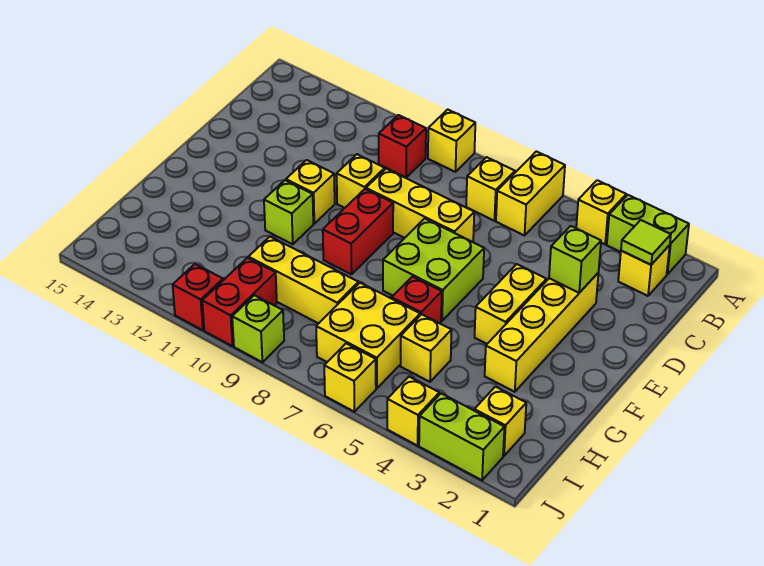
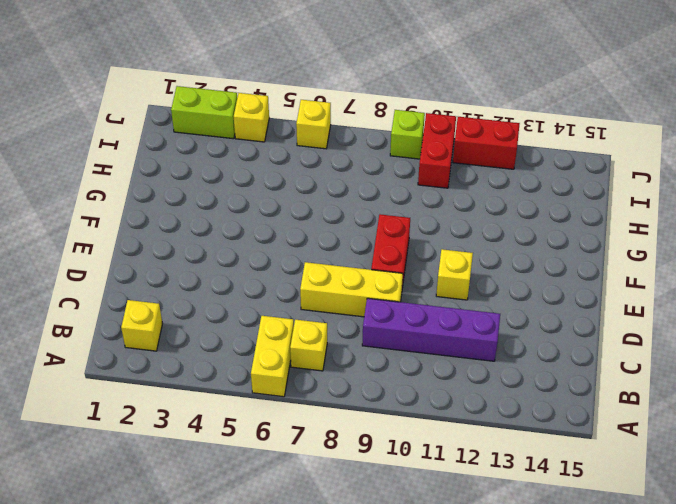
purple brick C9:C12 level 1 -> none
red brick J11:J12 level 1 -> red brick J11 level 1
none -> lime brick A2:A3 level 1
none -> yellow brick A4 level 1
none -> yellow brick A9 level 1

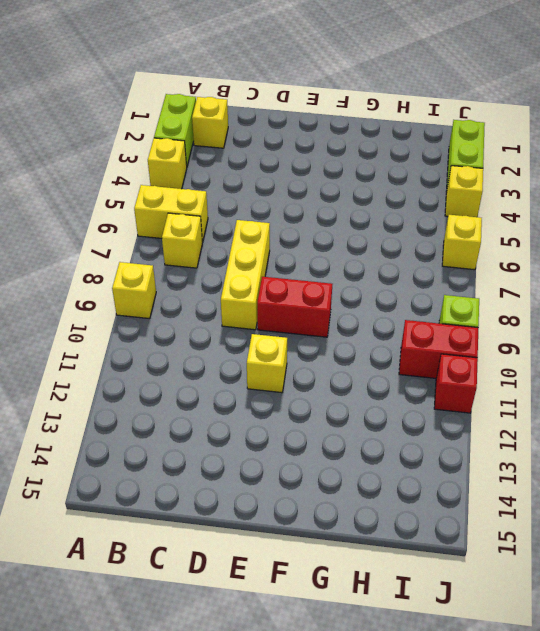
none -> red brick B10 level 1
none -> yellow brick D3:G3 level 1
none -> yellow brick D10 level 1

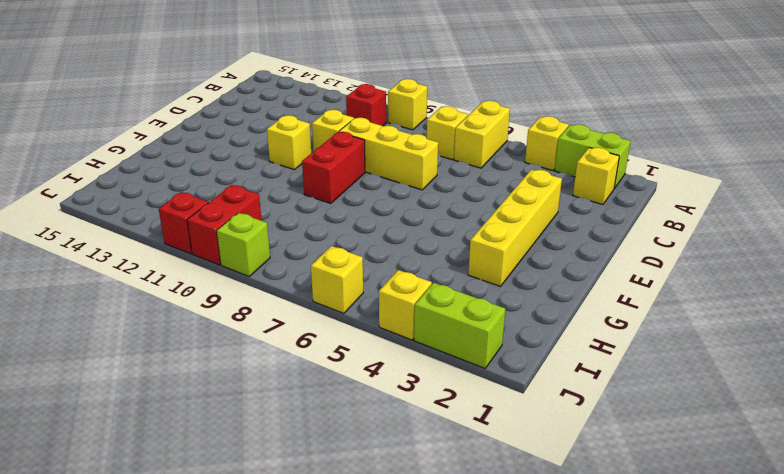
none -> yellow brick E4:F4 level 1
none -> lime brick E6:F7 level 1
none -> lime brick F11 level 1

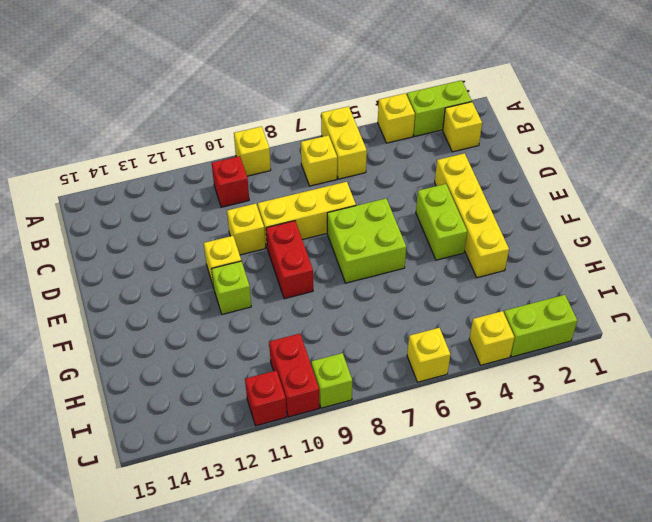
lime brick E4:F4 level 1 -> yellow brick E4:F4 level 1
none -> red brick G6 level 1
none -> yellow brick H5 level 1
none -> yellow brick H6:I7 level 1

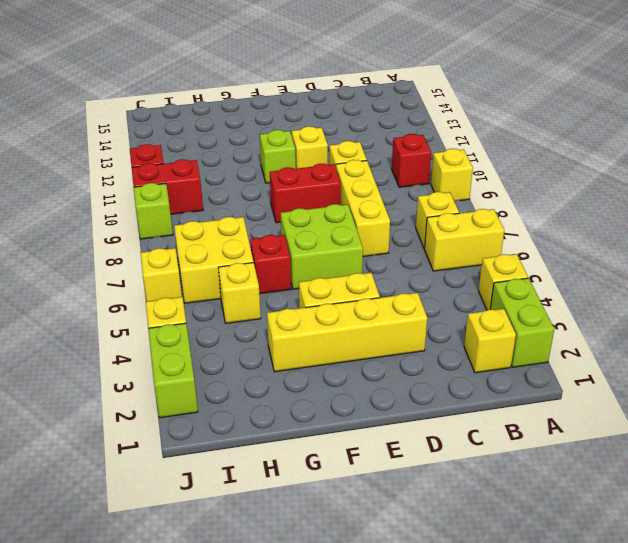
none -> yellow brick H8:H10 level 1
none -> yellow brick I2 level 1
none -> lime tile B2 level 2

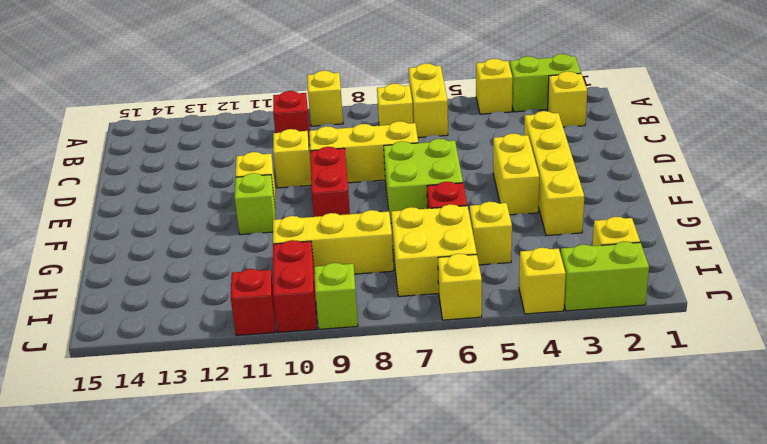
none -> lime tile B2 level 2
none -> lime brick D3 level 2

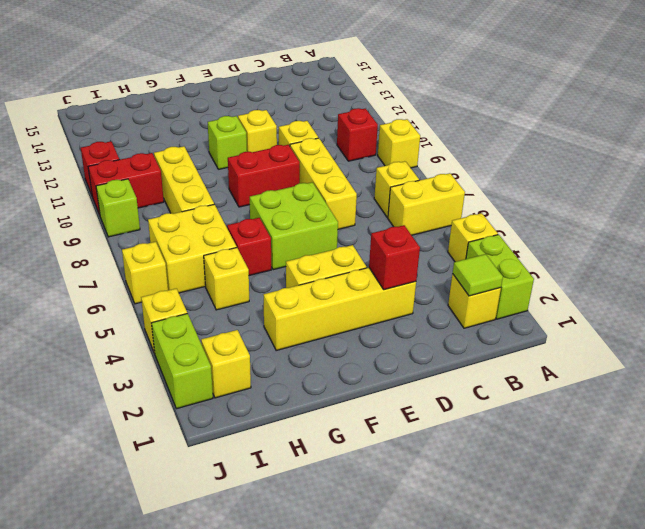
red brick D3 level 2 -> lime brick D3 level 2

